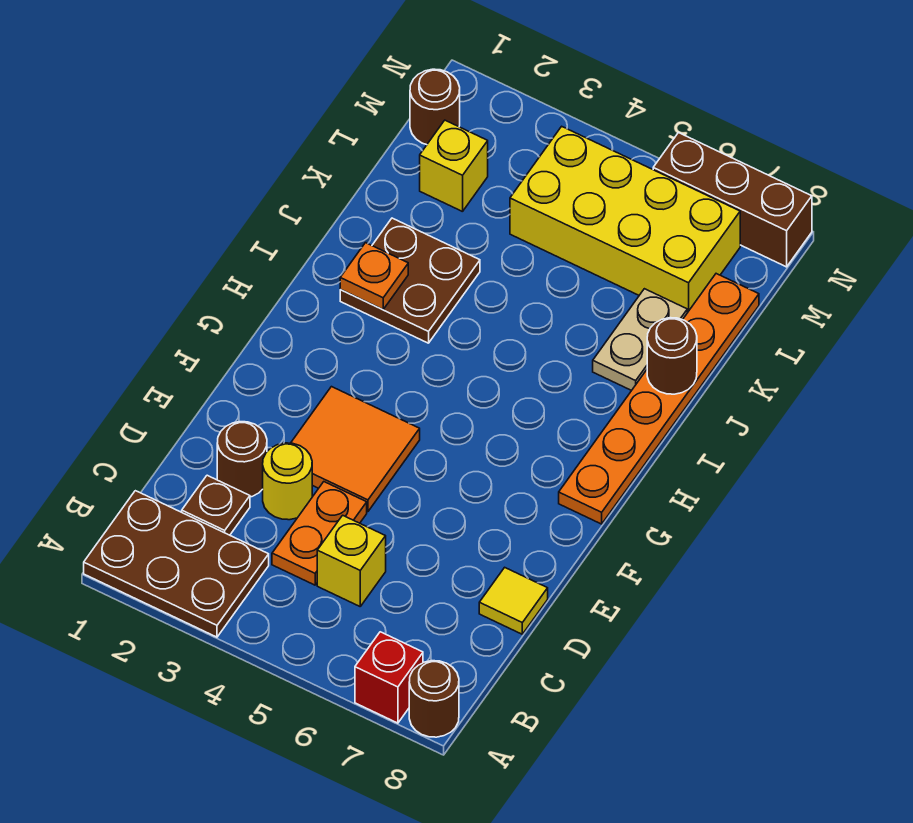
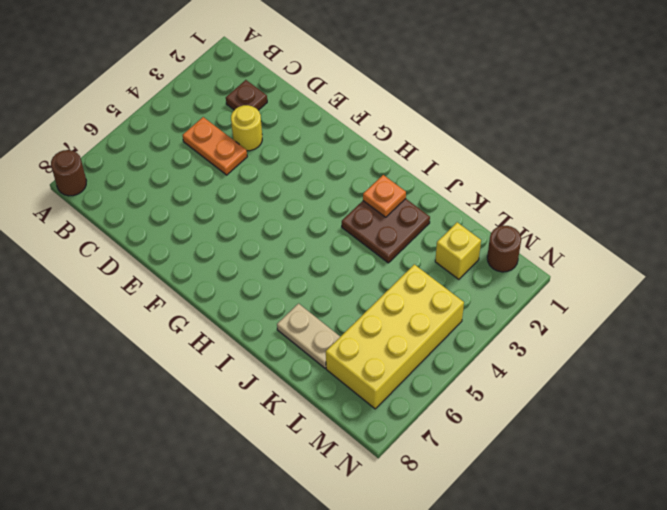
none -> brown plate A1:B3 level 1
none -> red brick A7 level 1
none -> yellow brick C5 level 1

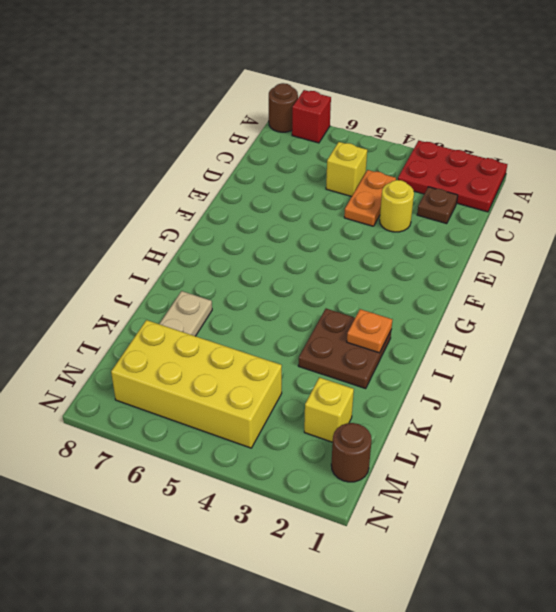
red plate A1:B3 level 1 -> brown plate A1:B3 level 1
none -> brown round brick D2 level 1
none -> yellow tile D8 level 1
none -> orange tile E3:F4 level 1

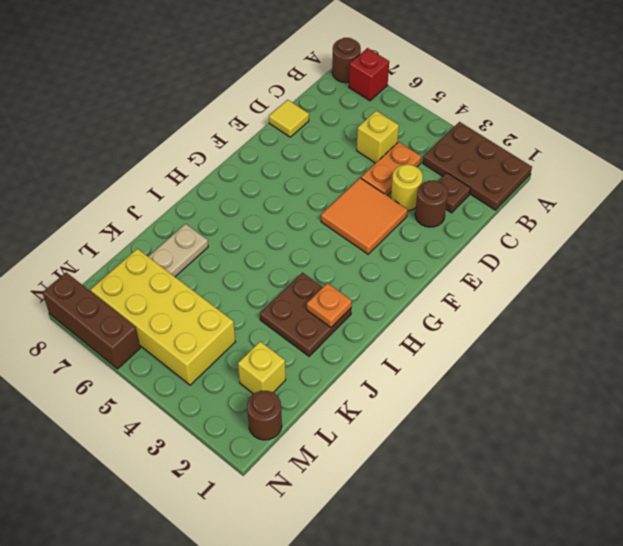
none -> orange plate G8:L8 level 1
none -> brown round brick J8 level 2

